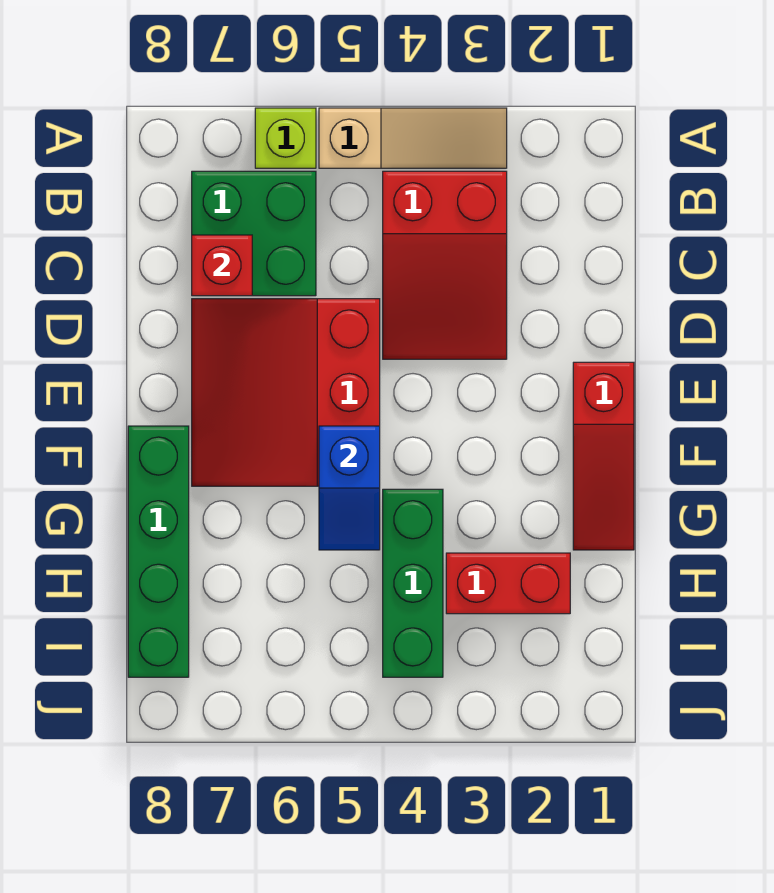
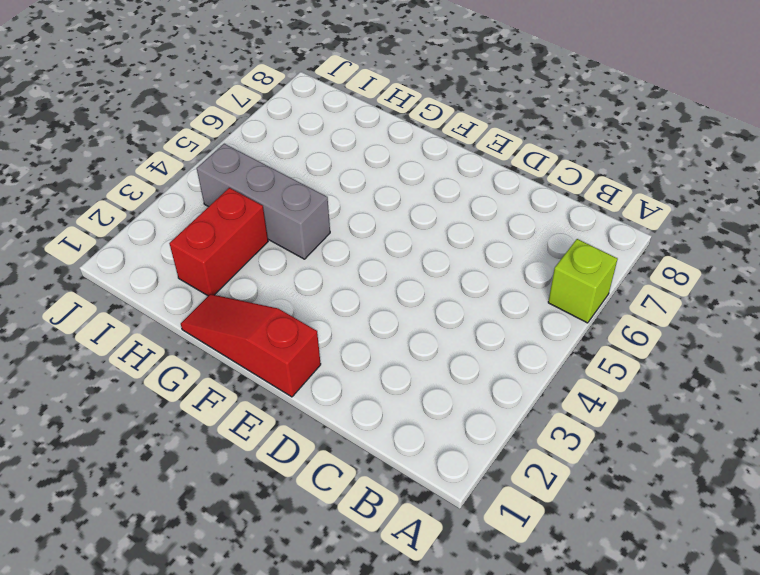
grey brick G4:I4 level 1 -> green brick G4:I4 level 1
none -> tan slope A3:A5 level 1 top 5
none -> red slope B3:D4 level 1 top B

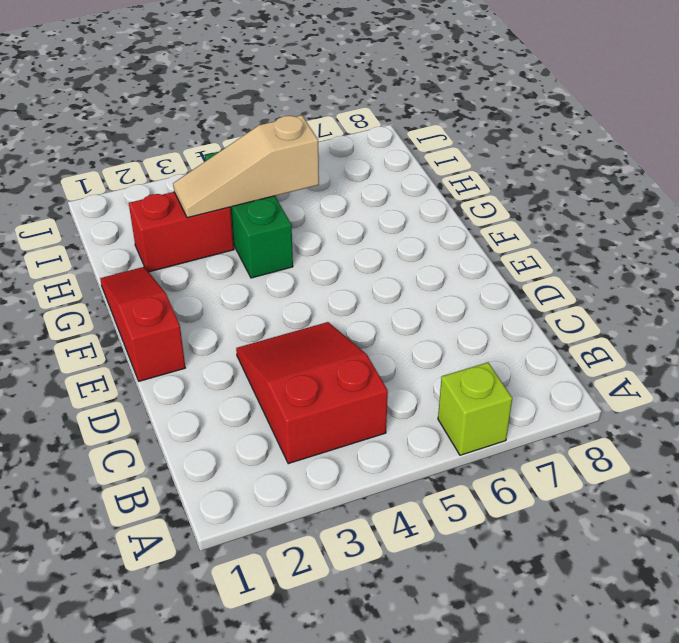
tan slope H3:H5 level 2 top 5 -> tan slope A3:A5 level 1 top 5
none -> green brick B6:C7 level 1
none -> red slope D5:F7 level 1 top 5

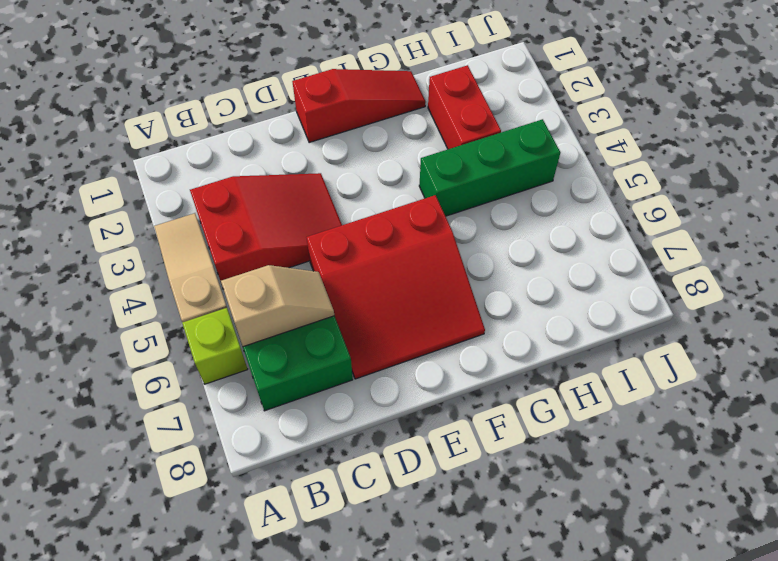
tan slope B6:C6 level 2 top B -> none
none -> green brick F8:I8 level 1
none -> red brick C7 level 2

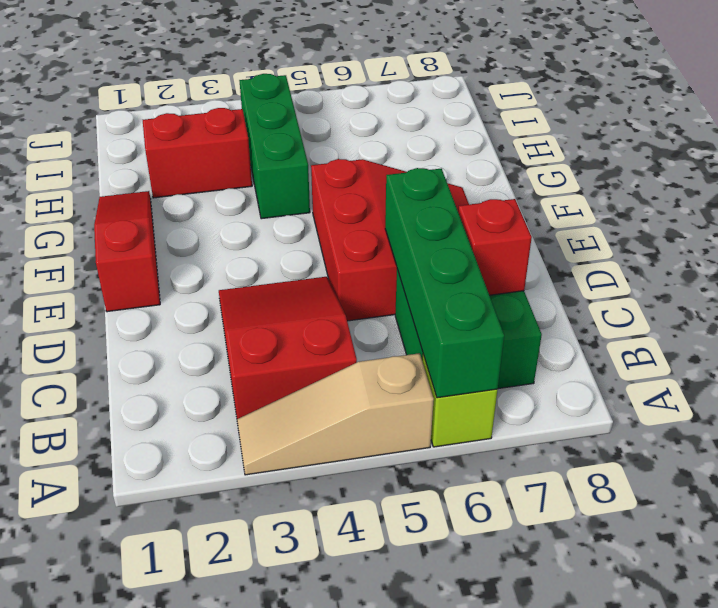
green brick A6:D6 level 2 -> green brick F8:I8 level 1
none -> blue slope F5:G5 level 2 top F

